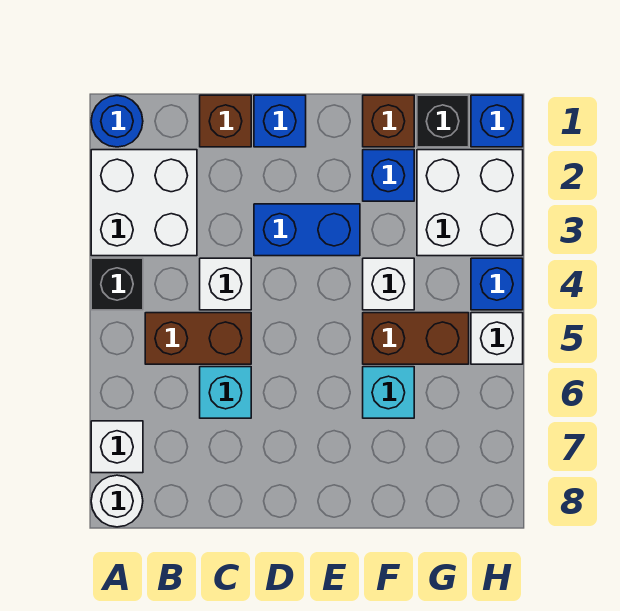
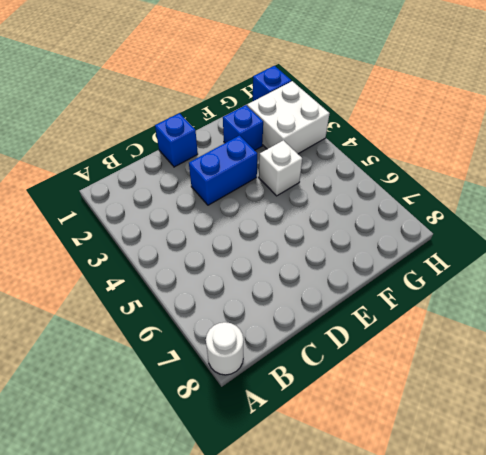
none -> blue round brick A1 level 1
none -> white brick A2:B3 level 1
none -> black brick A4 level 1

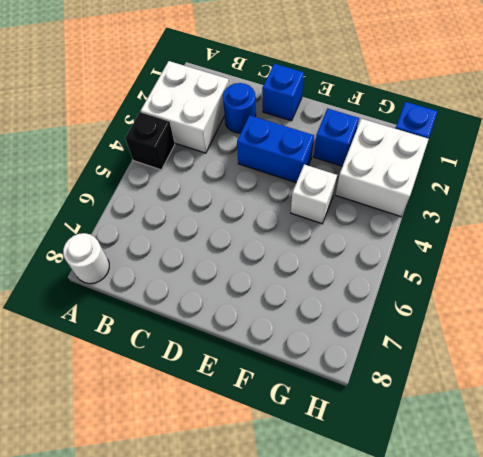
blue round brick C2 level 1 -> blue round brick A1 level 1
none -> white brick A7 level 1
none -> brown brick B5:C5 level 1
none -> brown brick C1 level 1

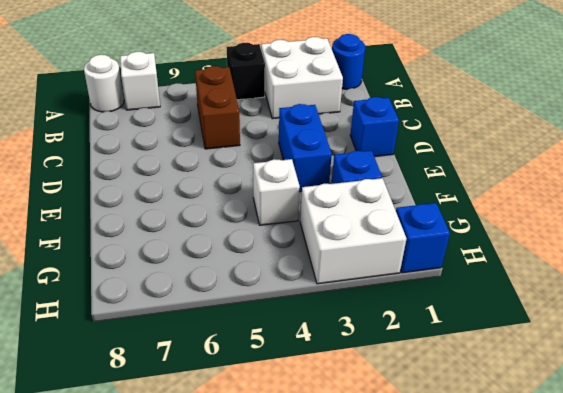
none -> brown brick C1 level 1
none -> white brick C4 level 1
none -> cyan brick C6 level 1

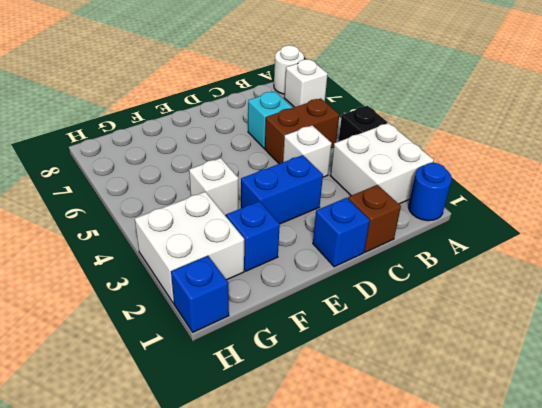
none -> brown brick F1 level 1
none -> brown brick F5:G5 level 1
none -> cyan brick F6 level 1

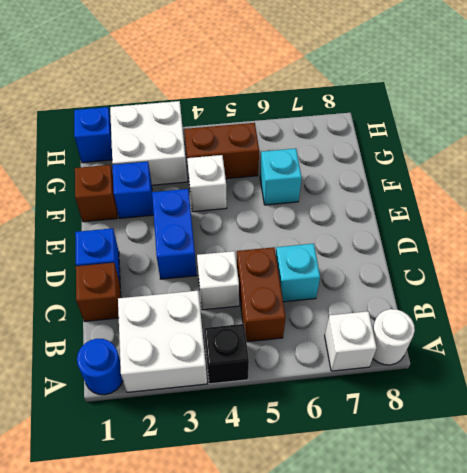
brown brick G4:G5 level 1 -> brown brick F5:G5 level 1
none -> black brick G1 level 1
none -> blue brick H4 level 1
none -> white brick H5 level 1

